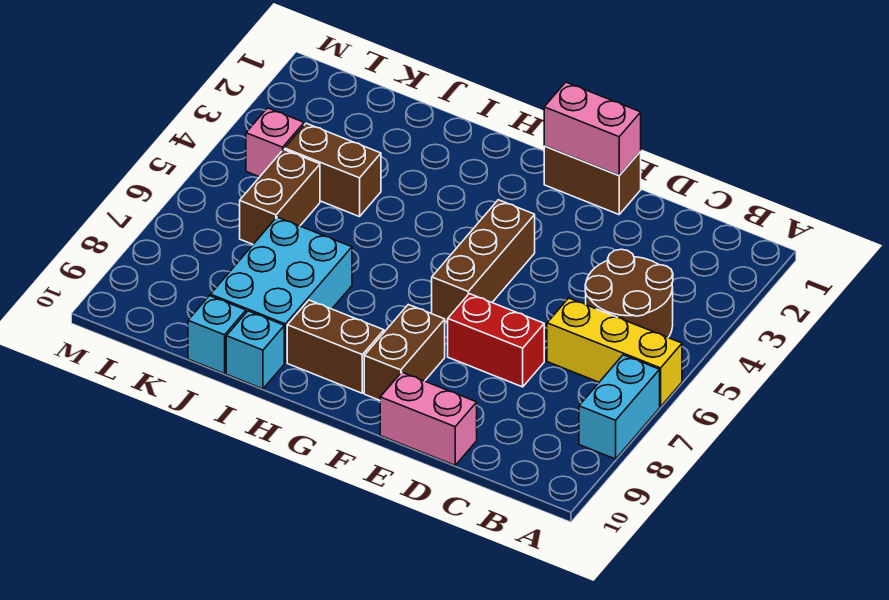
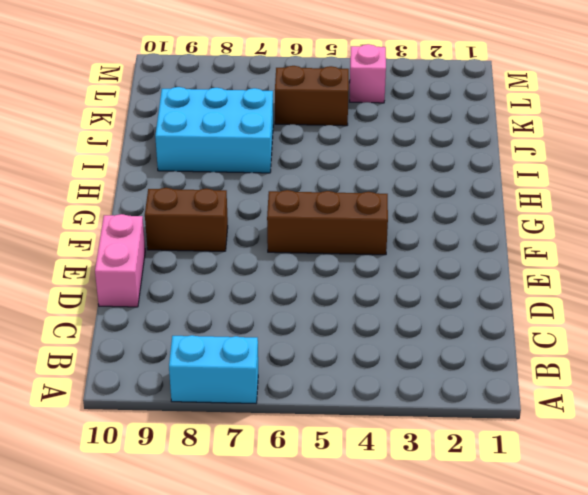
none -> yellow brick A6:C6 level 1
none -> brown round brick B4:C5 level 1
none -> red brick D7:E7 level 1

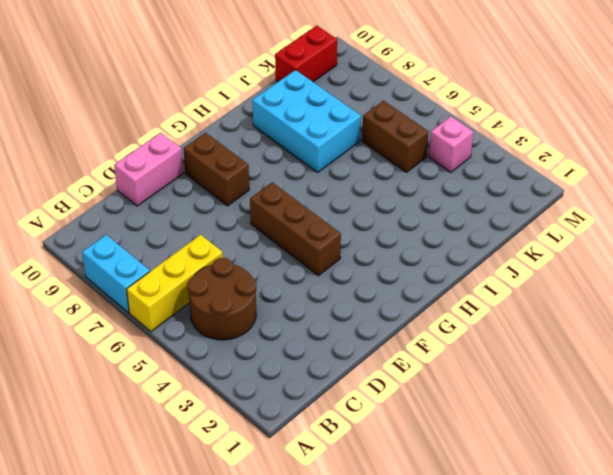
red brick K10:L10 level 1 -> red brick D7:E7 level 1
none -> brown brick E1:F1 level 1
none -> brown brick G9:H9 level 1
none -> cyan brick I10 level 1

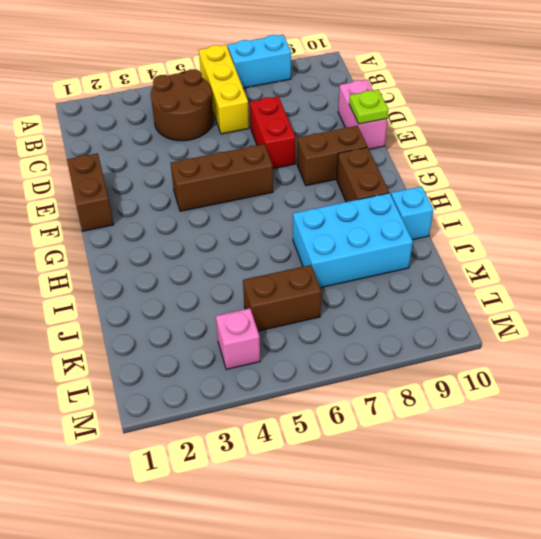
lime plate E10 level 2 -> none
none -> brown brick J4:K4 level 1
none -> cyan brick J10 level 1
none -> pink brick E1:F1 level 2

